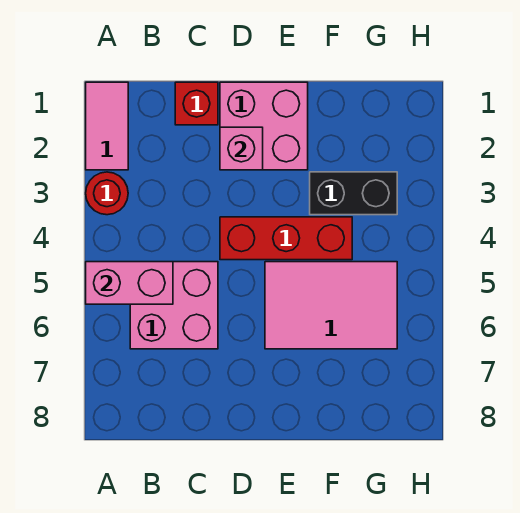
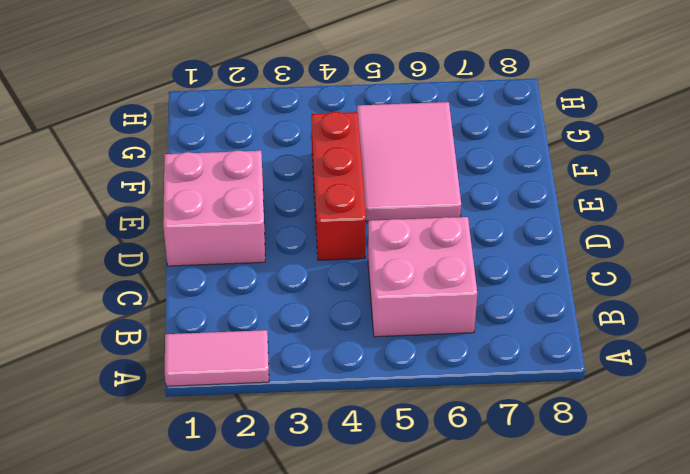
none -> red round brick A3 level 1
none -> red brick C1 level 1

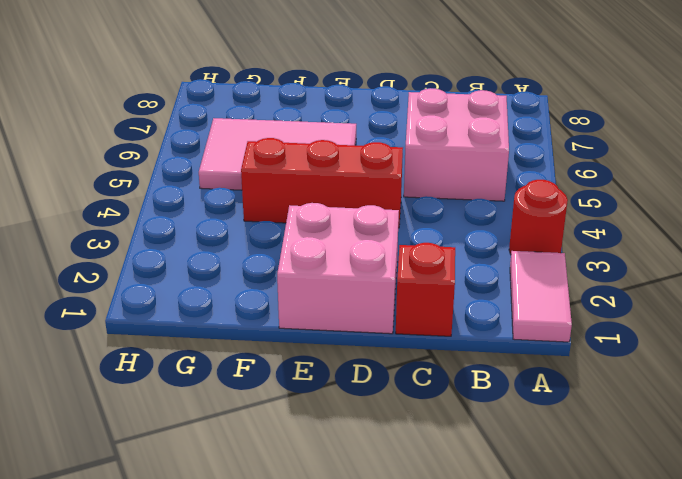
none -> black brick F3:G3 level 1
none -> pink brick A5:B5 level 2

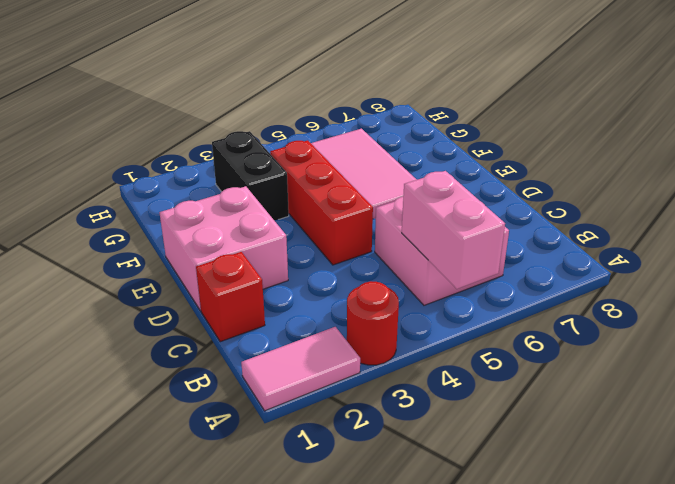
none -> pink brick D2 level 2

